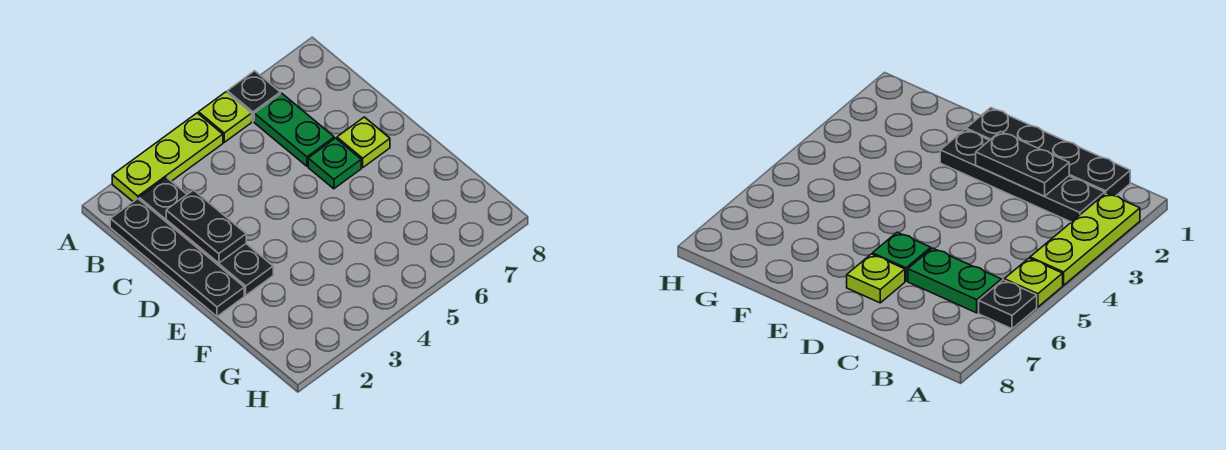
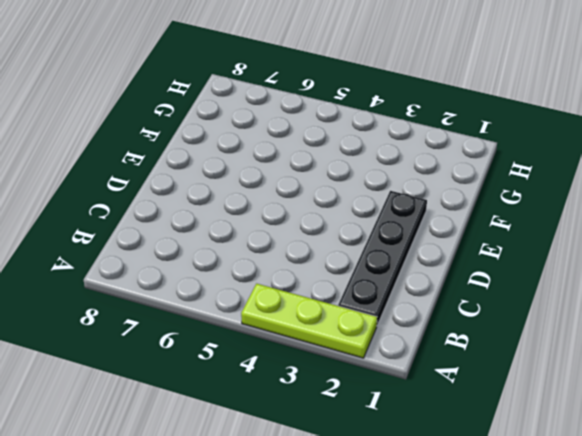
none -> lime plate A5 level 1
none -> black plate A6 level 1

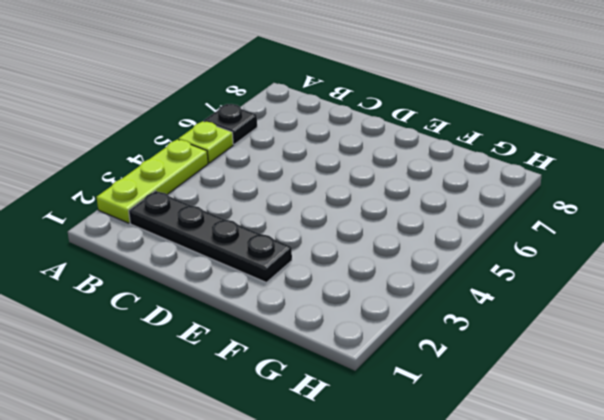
none -> black plate B1:E1 level 1
none -> green plate B6:C6 level 1

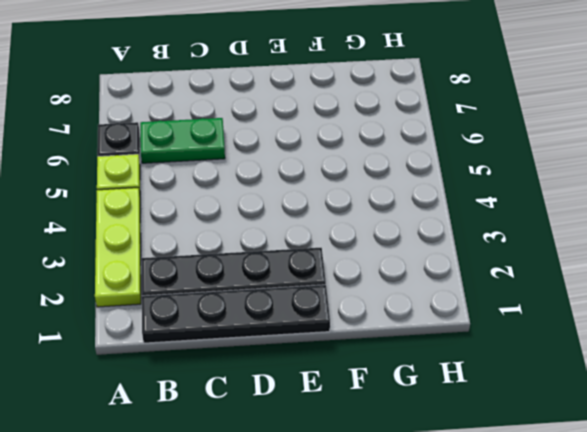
none -> green plate D6 level 1
none -> lime plate D7 level 1

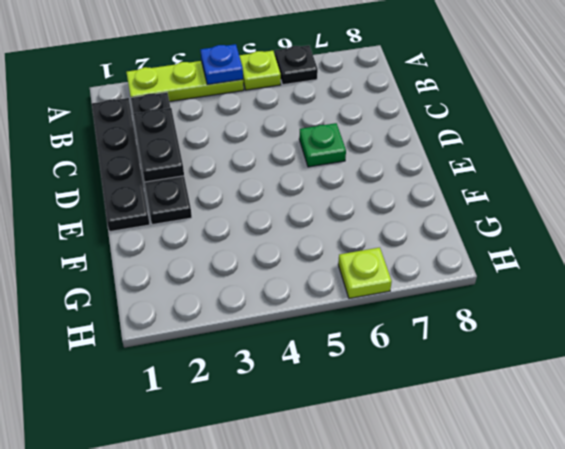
blue plate A4 level 2 -> none
lime plate H6 level 1 -> lime plate D7 level 1
none -> green plate B6:C6 level 1

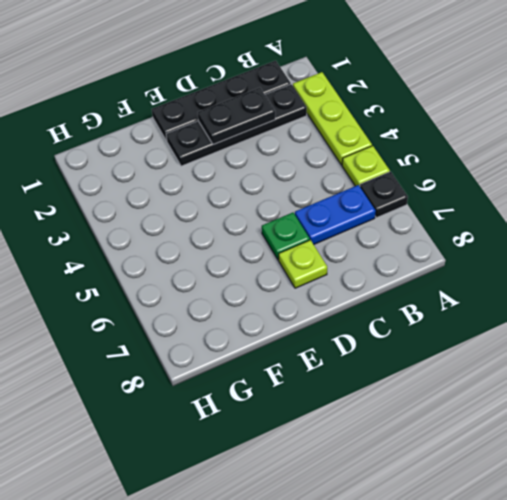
blue plate B6:C6 level 1 -> green plate B6:C6 level 1

